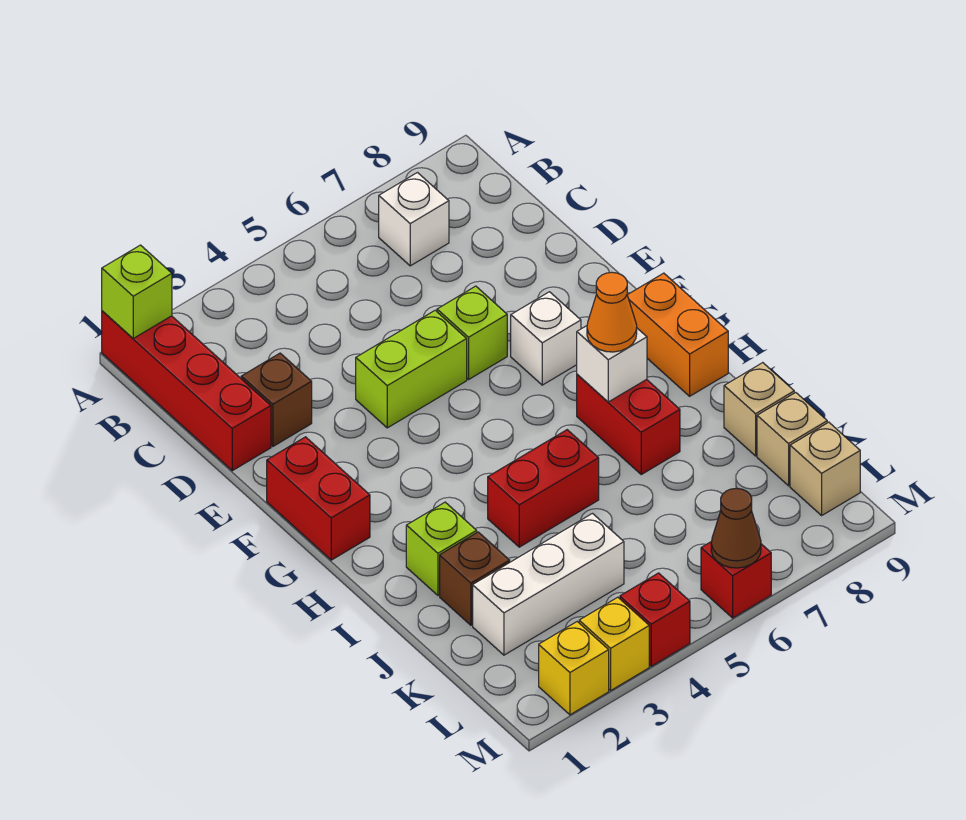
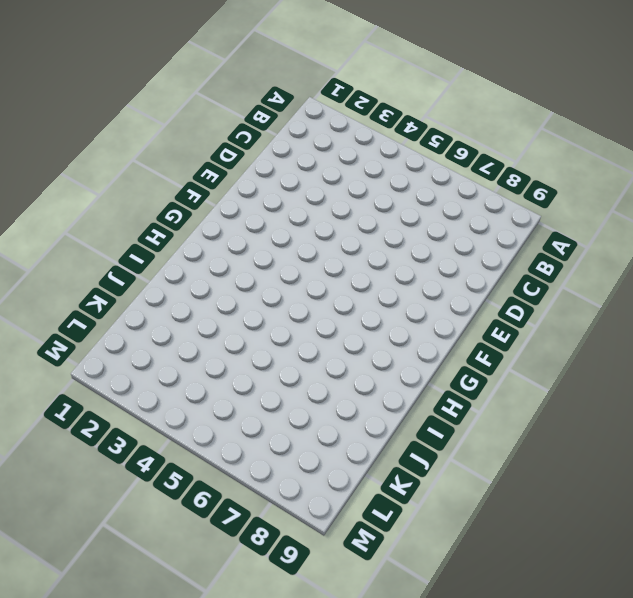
none -> red brick A1:D1 level 1
none -> white brick B7 level 1
none -> brown brick D2 level 1

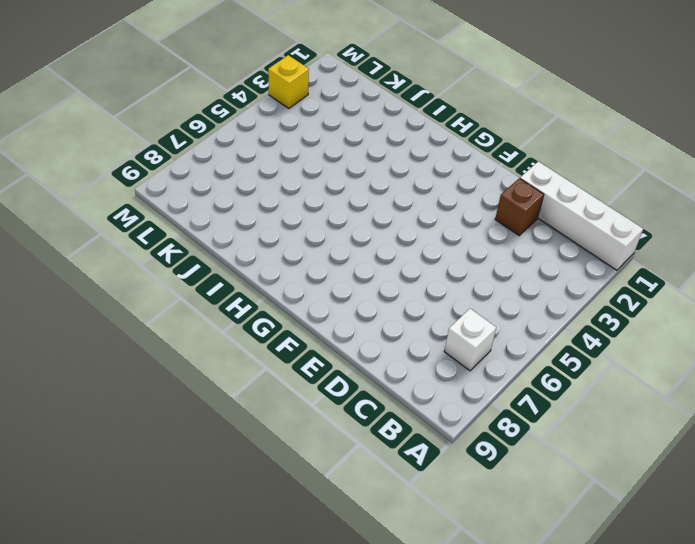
white brick A1:D1 level 1 -> red brick A1:D1 level 1
none -> lime brick E4:E5 level 1
none -> lime brick E6 level 1
none -> red brick F1:G1 level 1

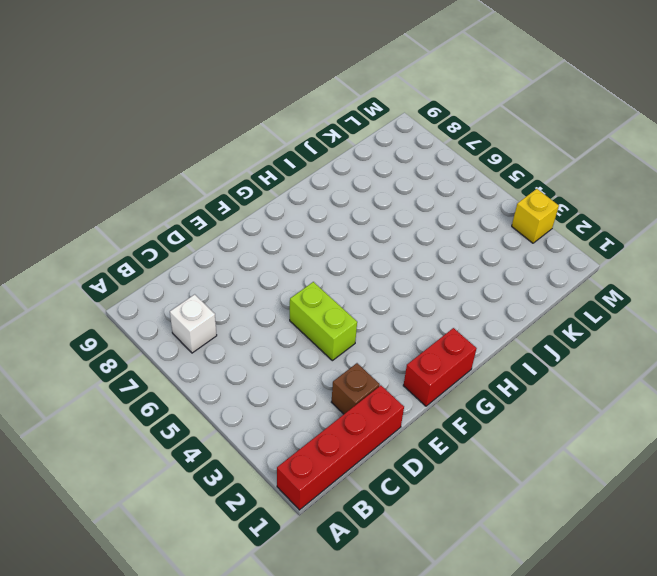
none -> lime brick E6 level 1
none -> white brick F7 level 1
none -> orange brick G9:H9 level 1

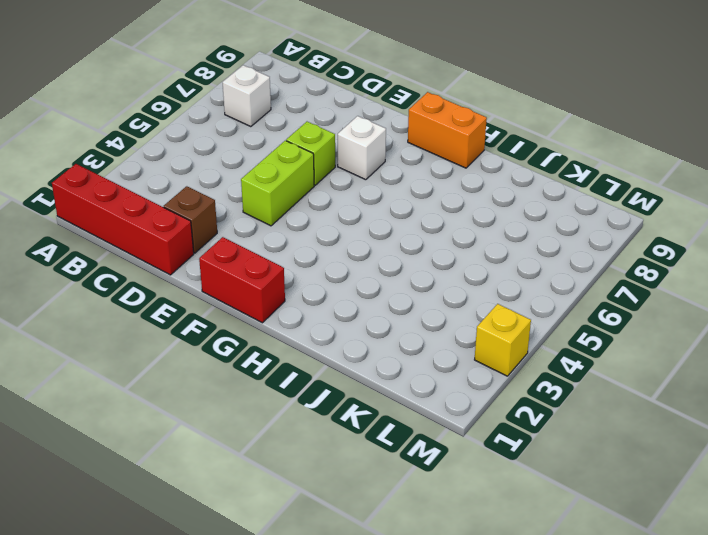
none -> red brick H7:I7 level 1
none -> lime brick I2 level 1
none -> red brick I4:I5 level 1

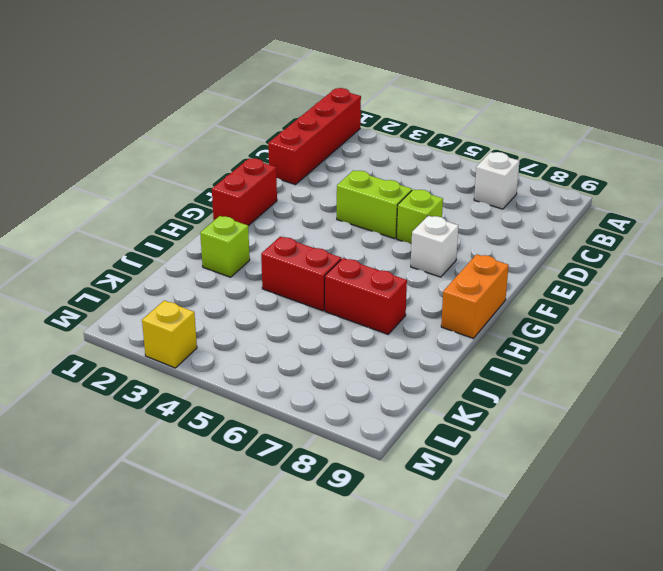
red brick I6:I7 level 1 -> red brick H7:I7 level 1
none -> brown brick D2 level 1
none -> brown brick J2 level 1
none -> tan brick J9 level 1

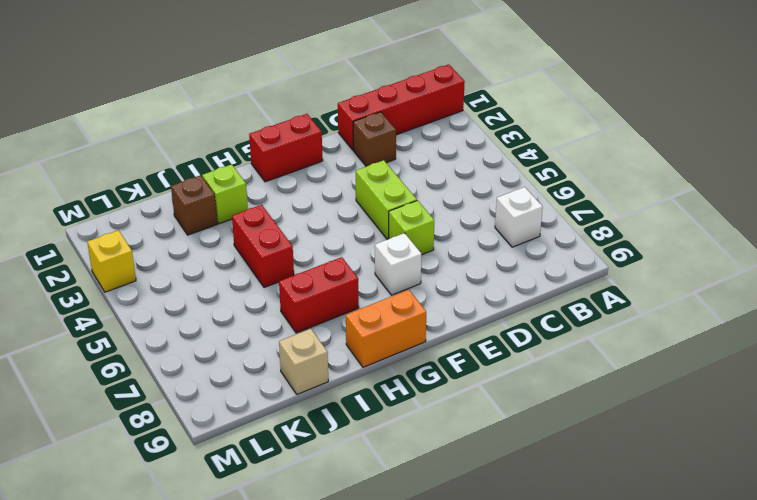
none -> white brick K2:K4 level 1
none -> tan brick K9 level 1
none -> tan brick L9 level 1

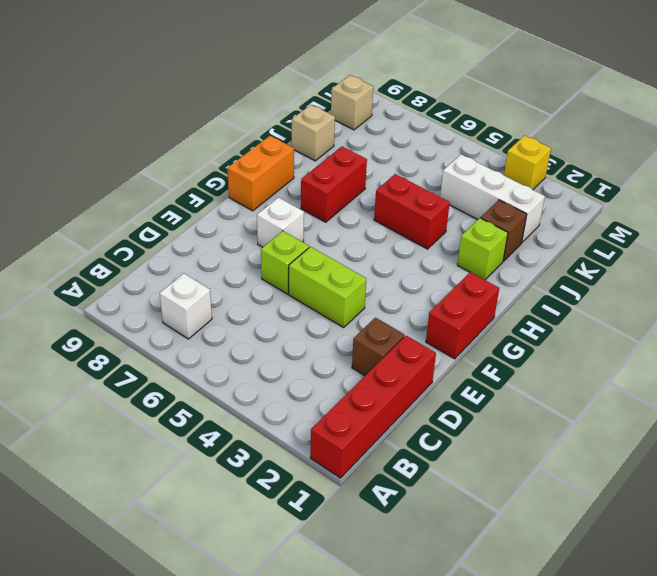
none -> tan brick K9 level 1
none -> yellow brick M2 level 1
none -> red brick M4 level 1

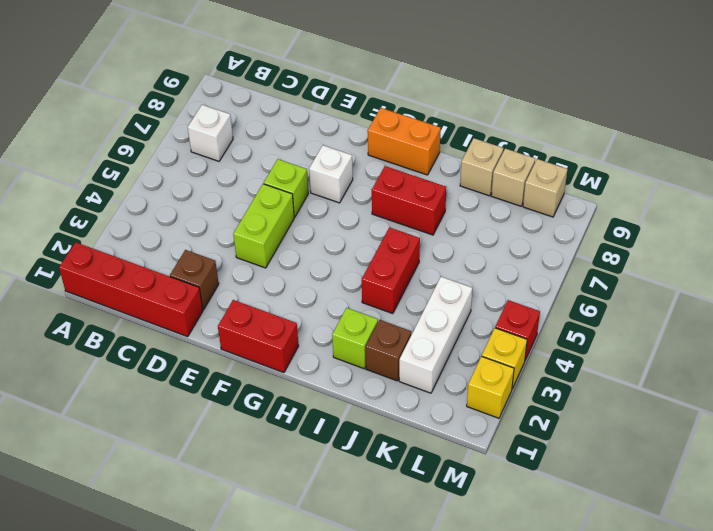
none -> red brick M6 level 1
none -> lime brick A1 level 2
none -> white brick H7 level 2

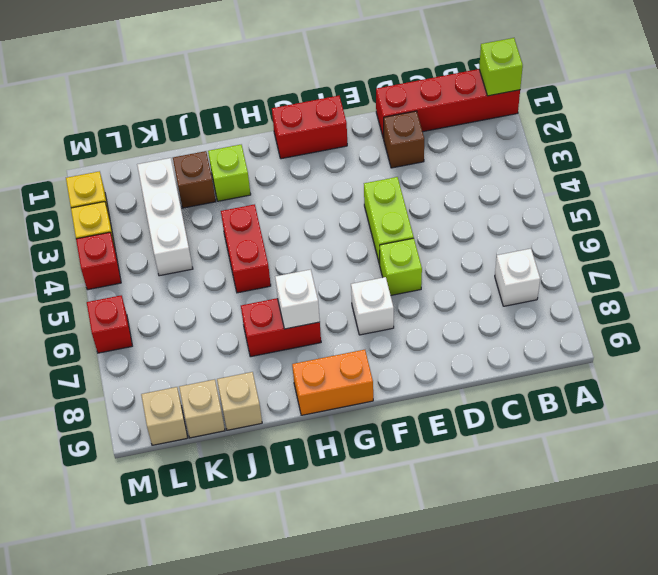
none -> brown cone M6 level 2
none -> orange cone H7 level 3

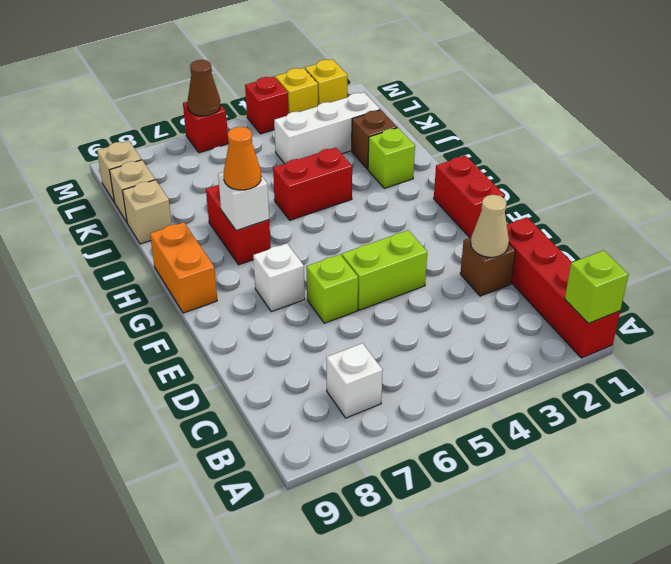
tan cone D2 level 2 -> none

